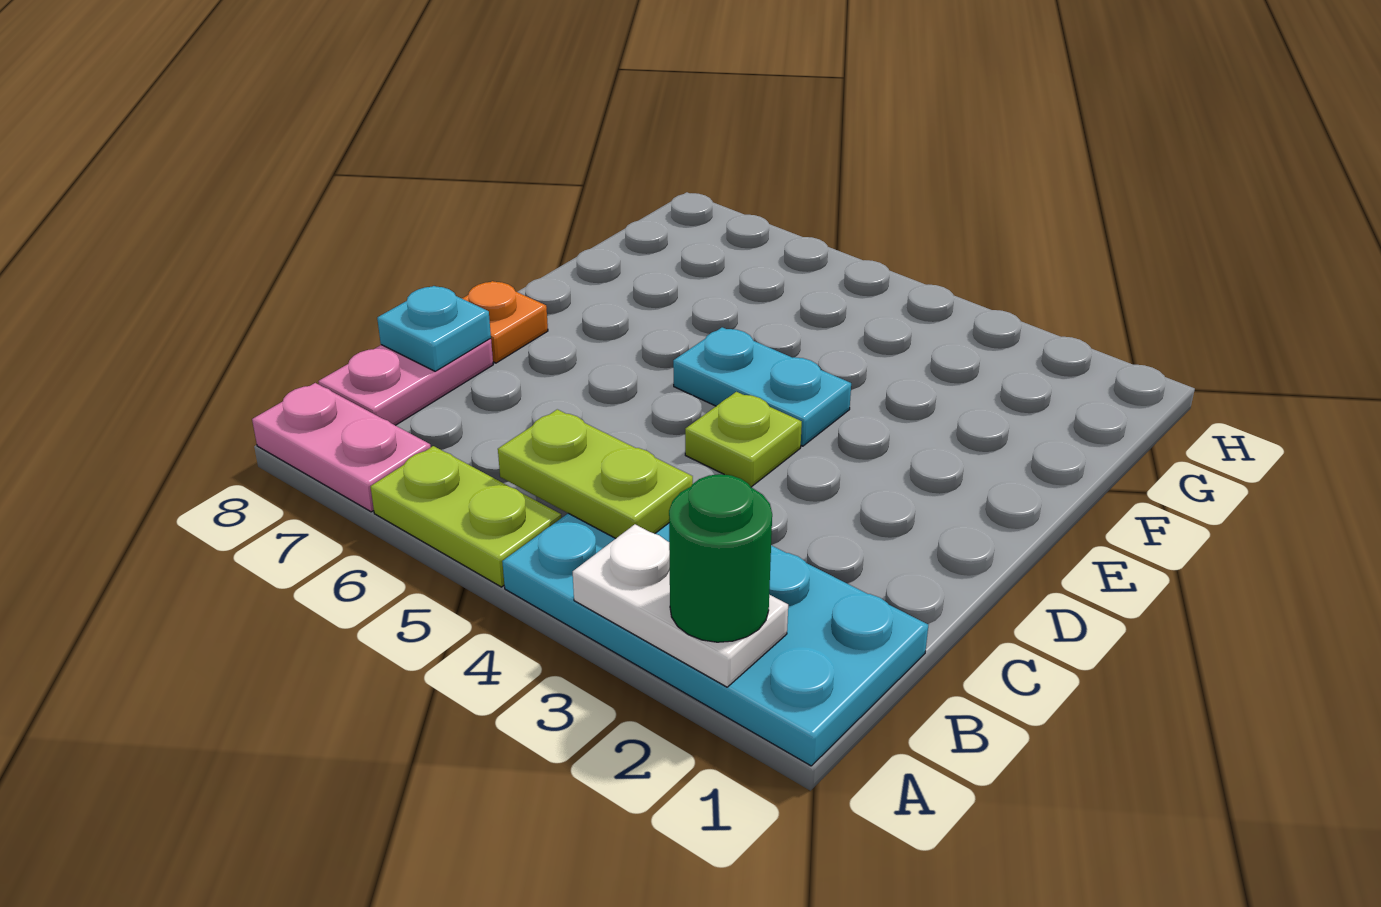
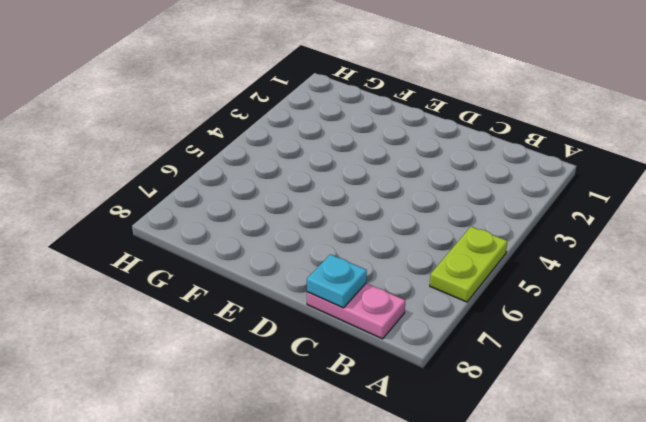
none -> cyan plate A1:B4 level 1
none -> pink plate A7:A8 level 1

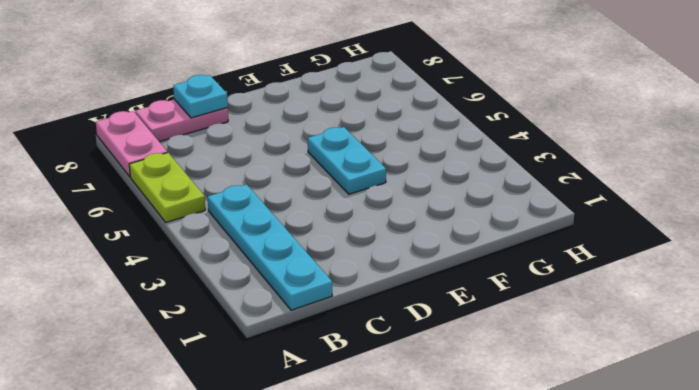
cyan plate B1:B4 level 1 -> cyan plate A1:B4 level 1
none -> lime plate D4 level 1
none -> orange plate D8 level 1

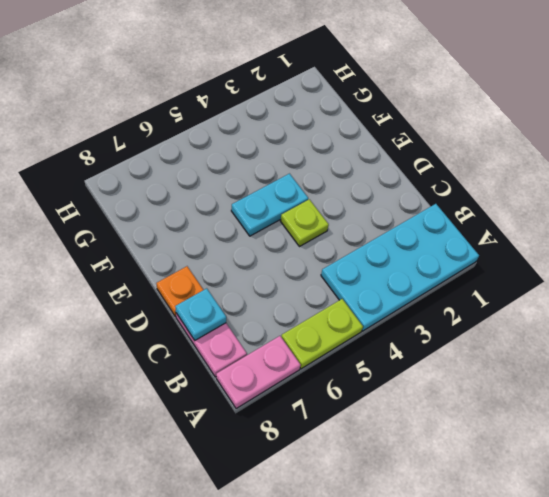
none -> white plate A2:A3 level 2
none -> lime plate B4:B5 level 2

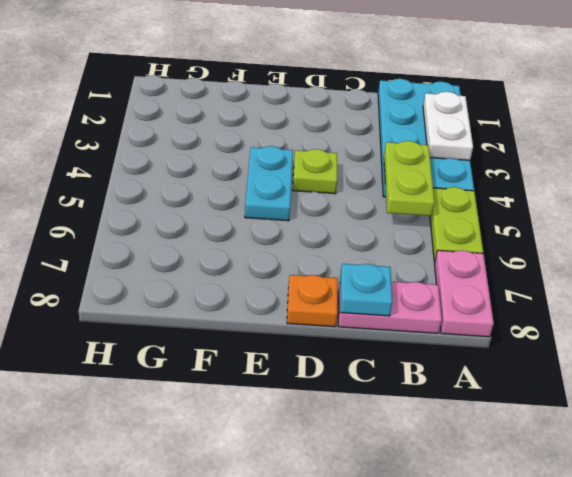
none -> green round brick A2 level 3

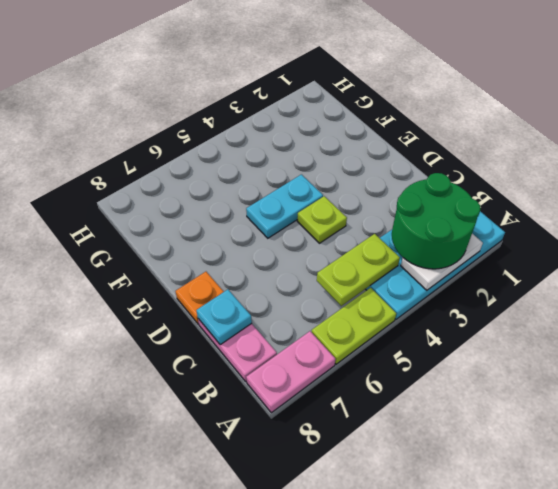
green round brick A2:B3 level 3 -> green round brick A2 level 3

